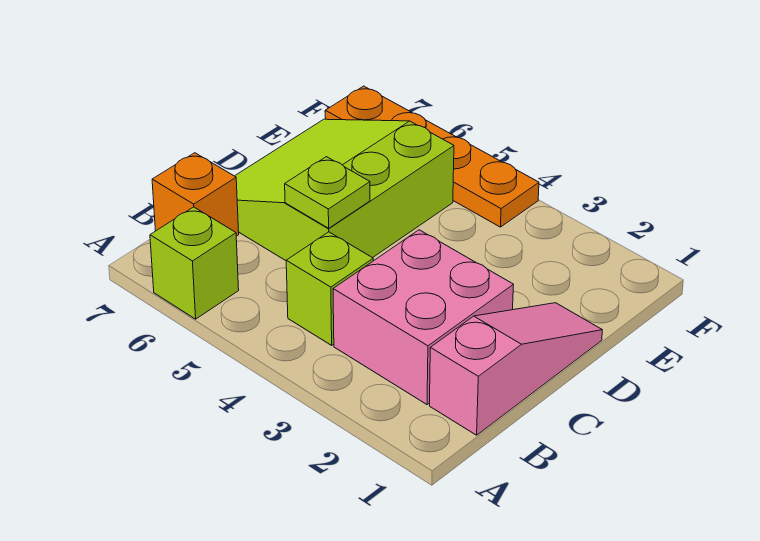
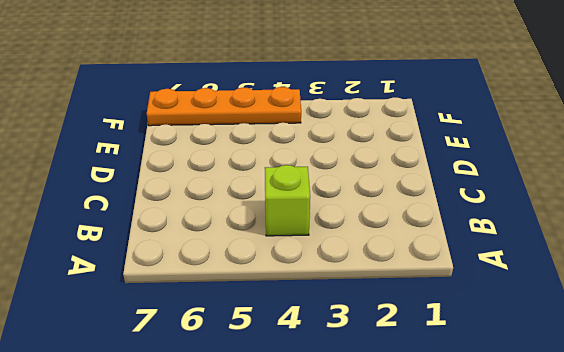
none -> lime brick A6 level 1
none -> pink slope B1:D1 level 1 top B

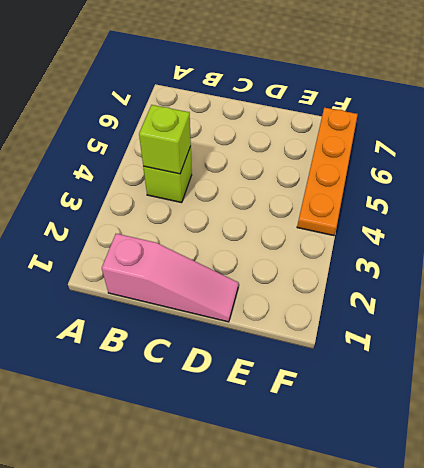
lime brick B4 level 2 -> lime brick A6 level 1
none -> pink brick B2:C3 level 1
none -> orange brick B7 level 1

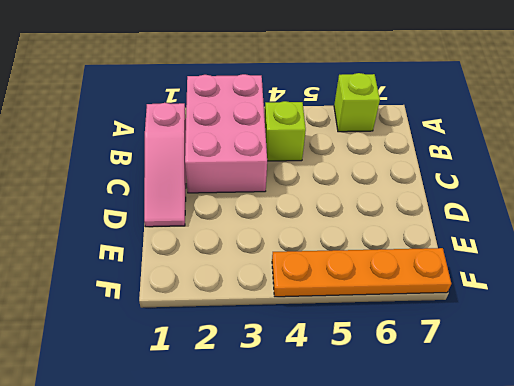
pink brick A2:C3 level 1 -> pink brick B2:C3 level 1
none -> orange brick B7 level 1
none -> lime slope C5:E7 level 1 top 5

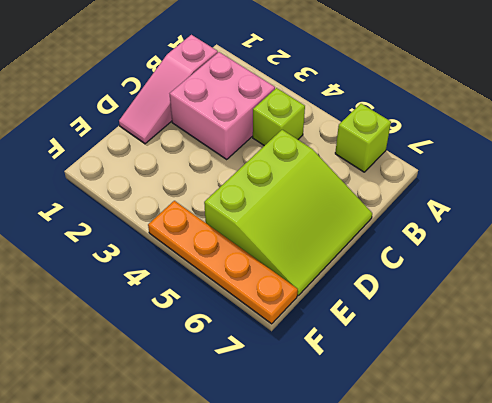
none -> orange brick B7 level 1
none -> lime plate C5 level 2

